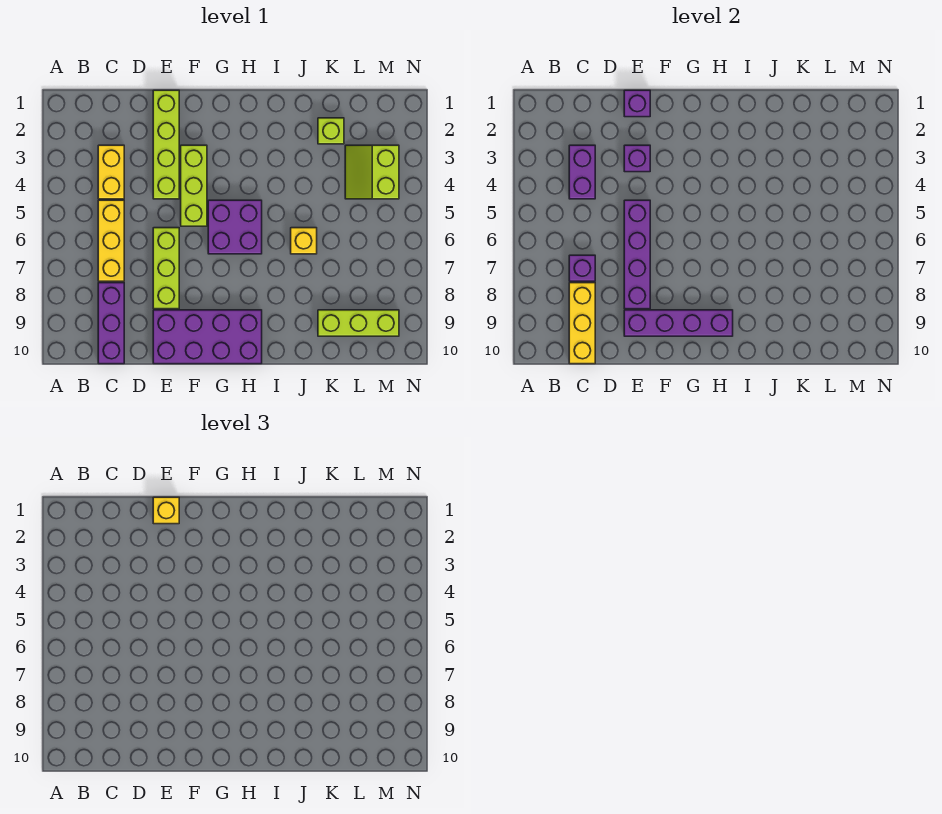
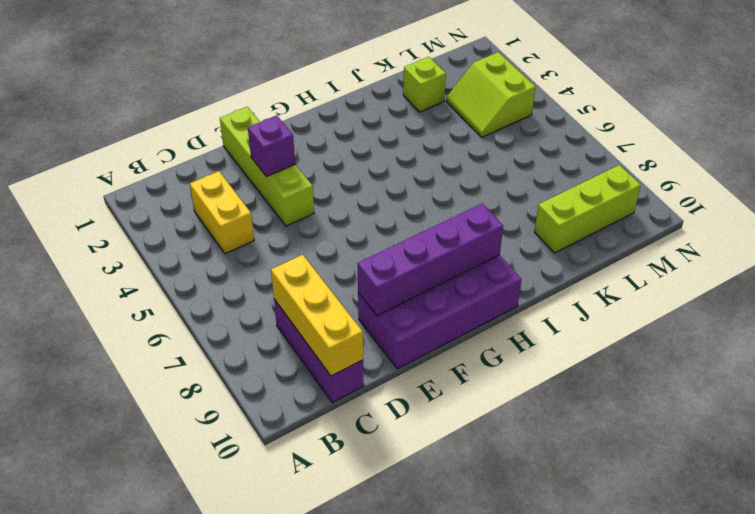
none -> yellow brick C5:C7 level 1
none -> lime brick E6:E8 level 1
none -> lime brick F3:F5 level 1

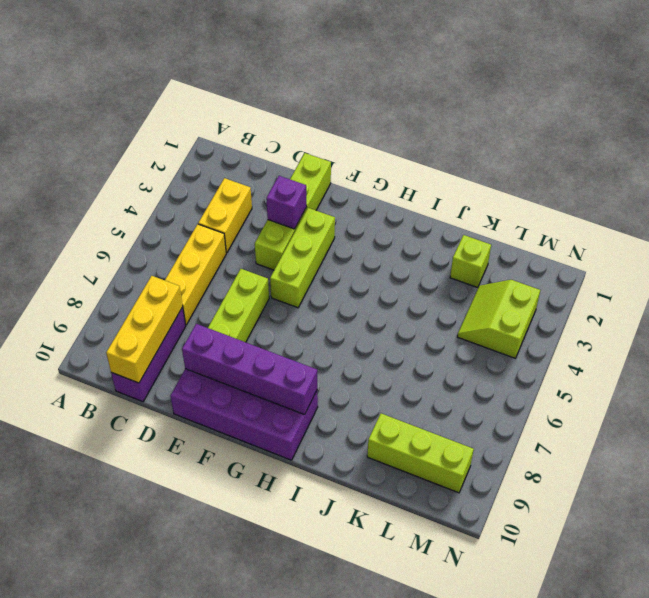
none -> purple brick G5:H6 level 1
none -> yellow brick J6 level 1
none -> purple brick C3:C4 level 2

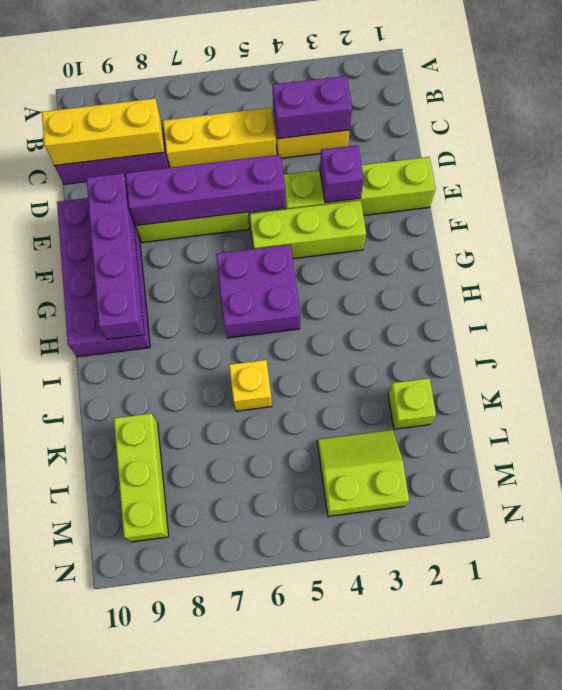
none -> purple brick C7 level 2
none -> purple brick E1 level 2
none -> yellow brick E1 level 3

